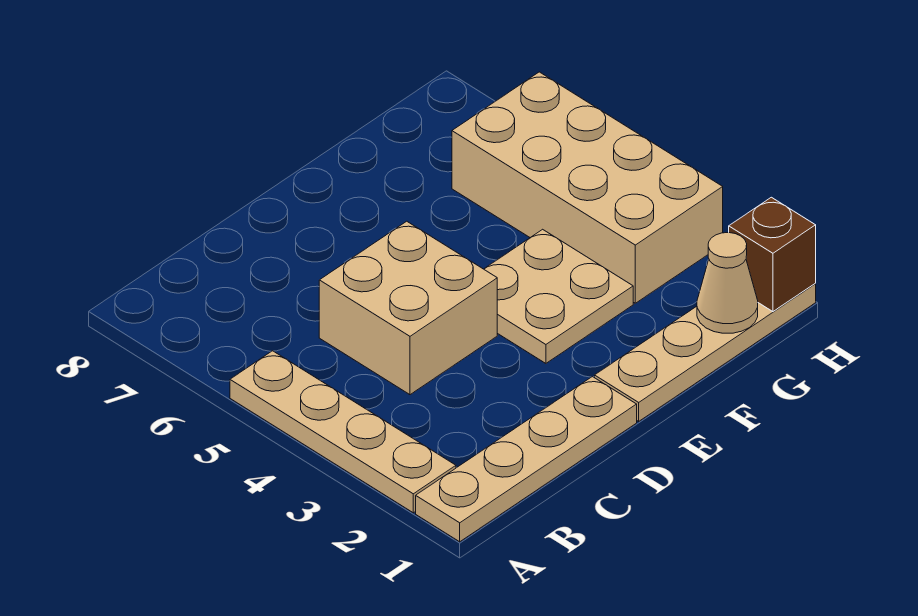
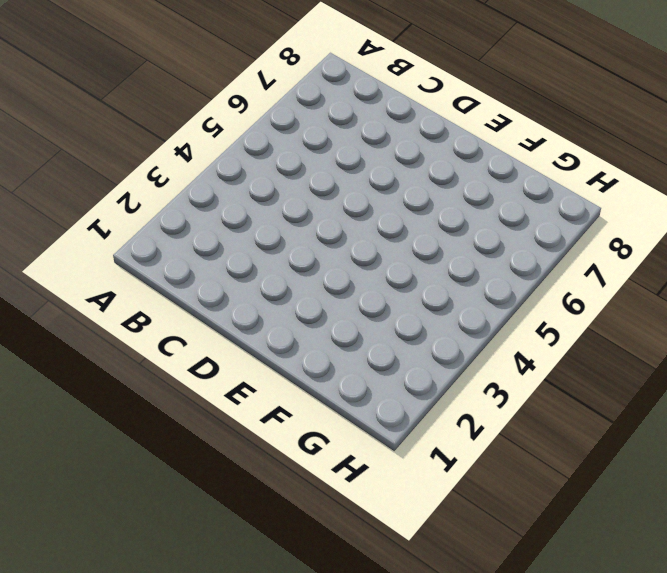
none -> tan plate A1:D1 level 1
none -> tan plate A2:A5 level 1

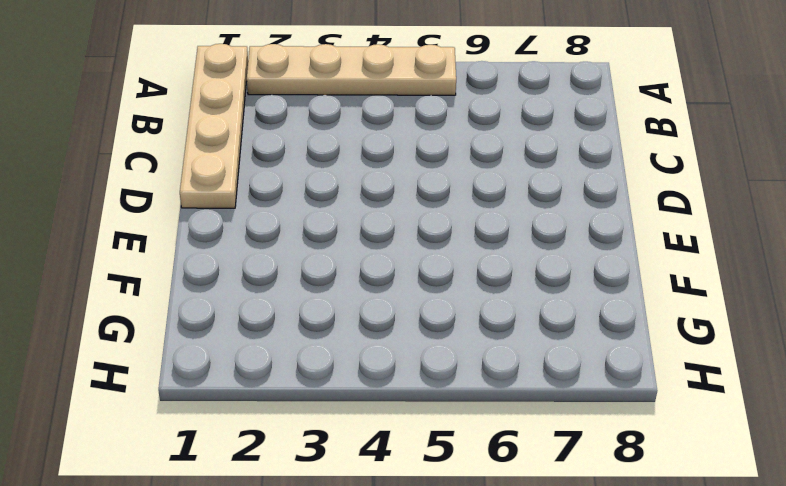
none -> tan brick C4:D5 level 1
none -> tan plate E1:H1 level 1

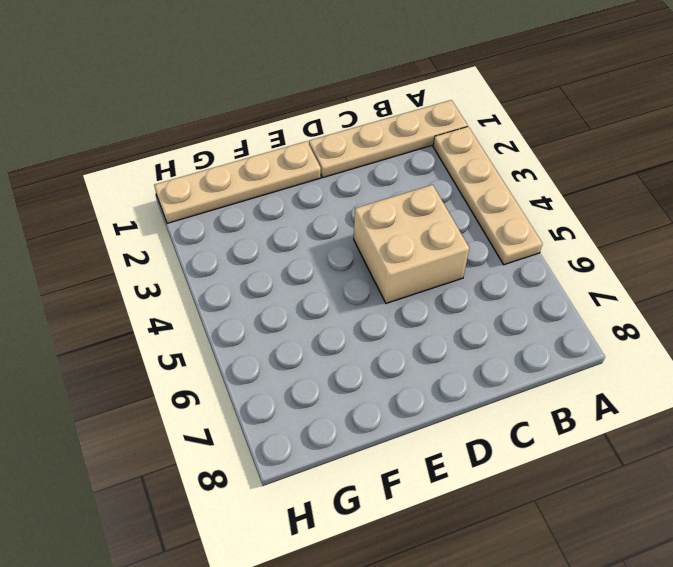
none -> tan plate E3:F4 level 1
none -> tan brick G3:H6 level 1

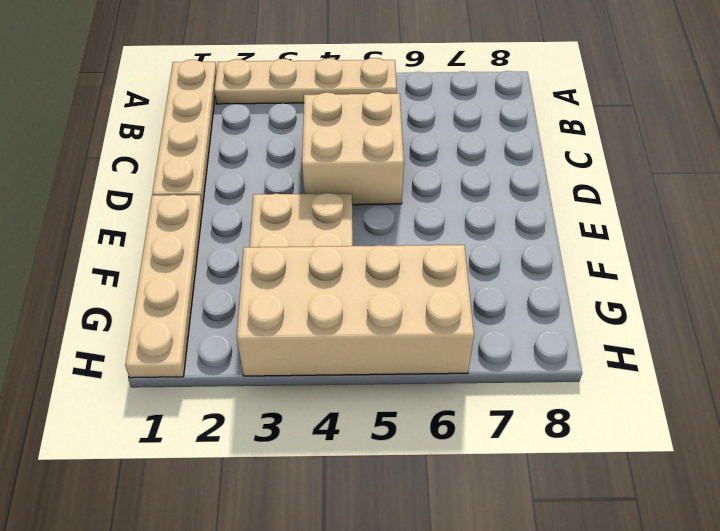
none -> tan cone G1 level 2
none -> brown brick H1 level 2

